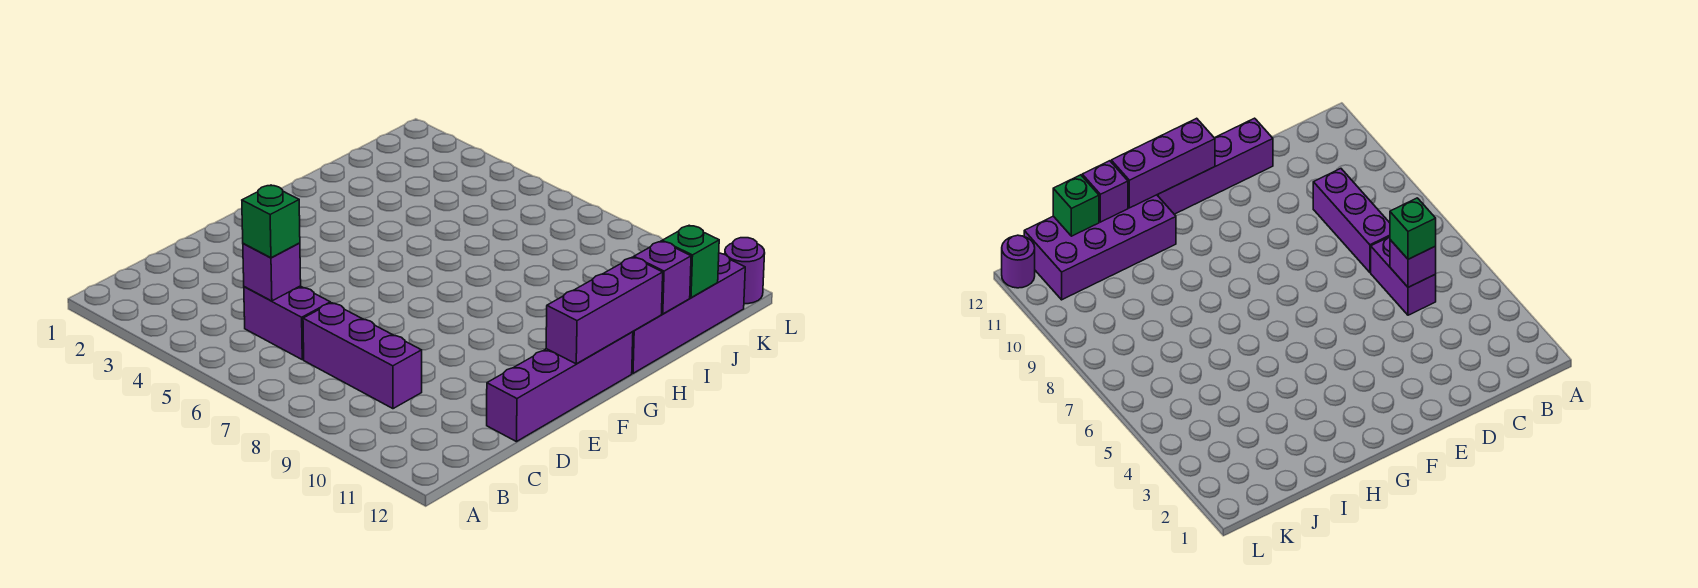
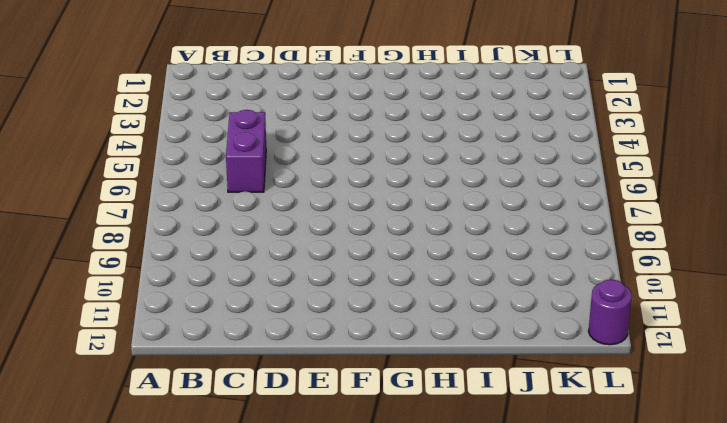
none -> purple brick C7:C9 level 1
none -> purple brick D12:G12 level 1

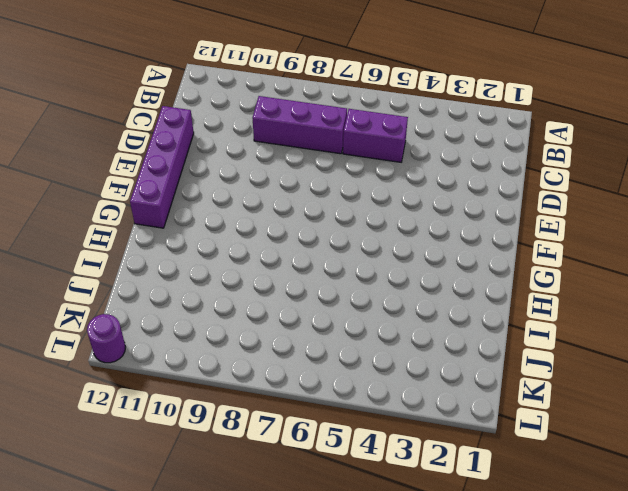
none -> purple brick H11:K12 level 1
none -> purple brick C5 level 2

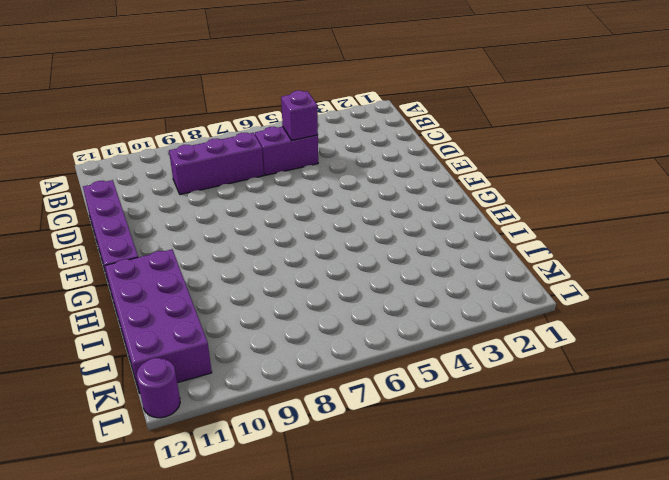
none -> purple brick F12:H12 level 2
none -> purple brick I12 level 2

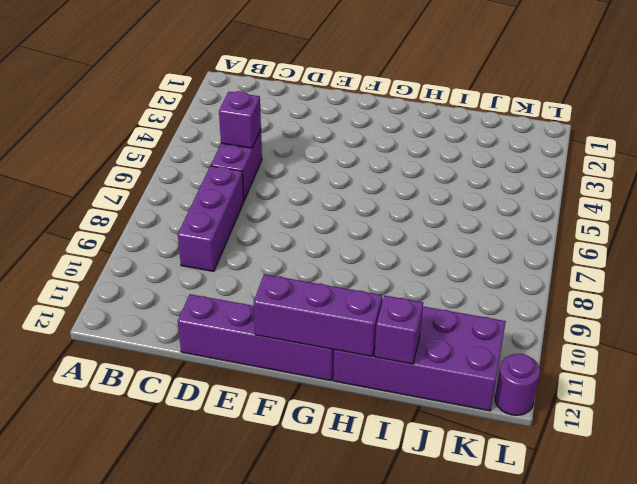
none -> green brick J12 level 2
none -> green brick C5 level 3

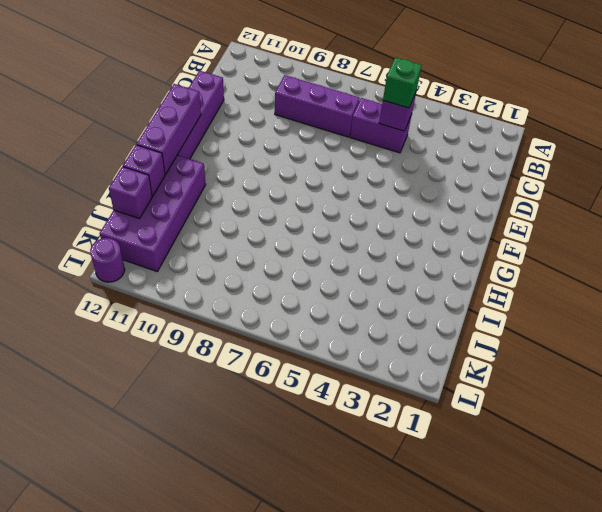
purple brick J12 level 2 -> green brick J12 level 2

